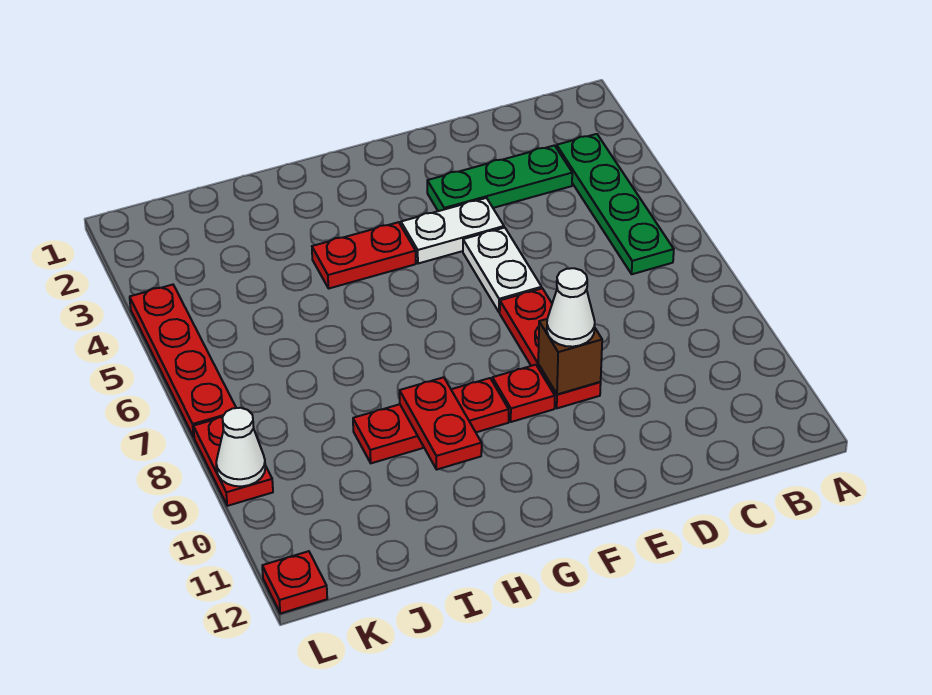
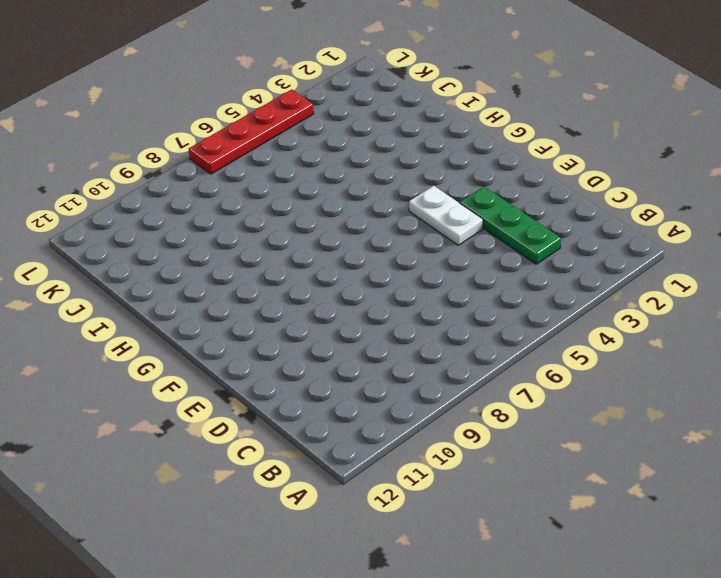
none -> green plate B3:B6 level 1
none -> white plate E5:E6 level 1
none -> red plate E7:E9 level 1

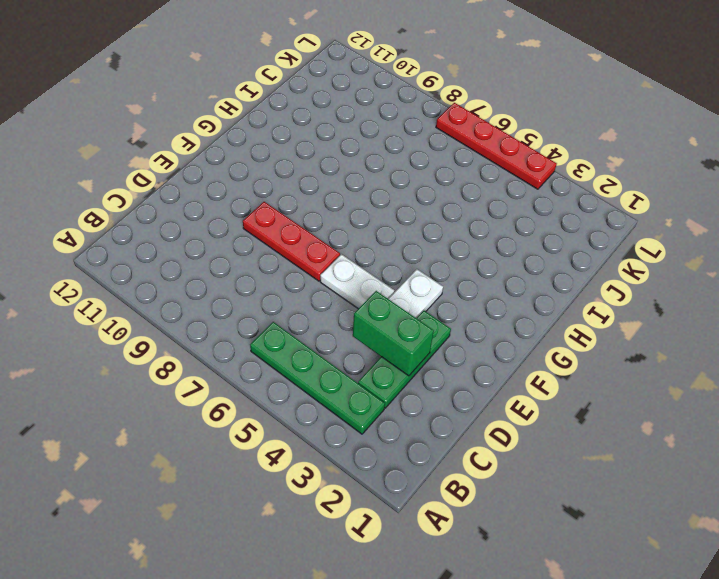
green brick D3:D4 level 2 -> none
none -> red plate F9 level 1
none -> red plate G4:H4 level 1
none -> red plate G9:I9 level 1

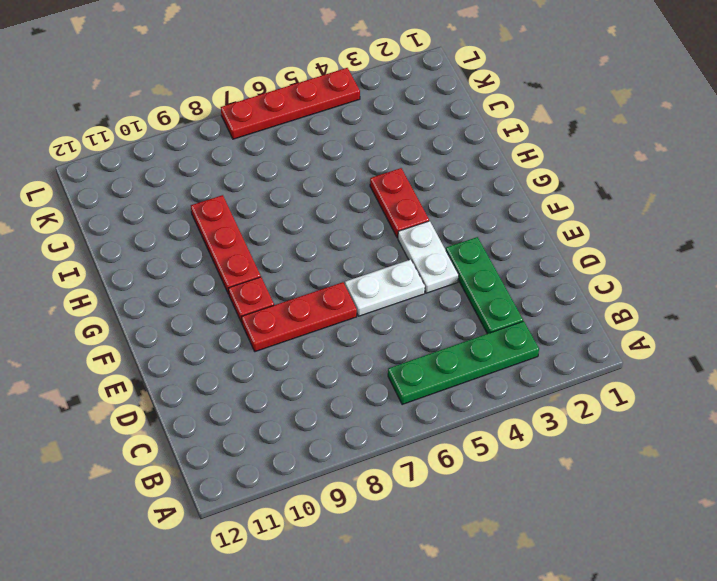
none -> red plate L8:L9 level 1
none -> red plate L12 level 1
none -> brown brick E9 level 2

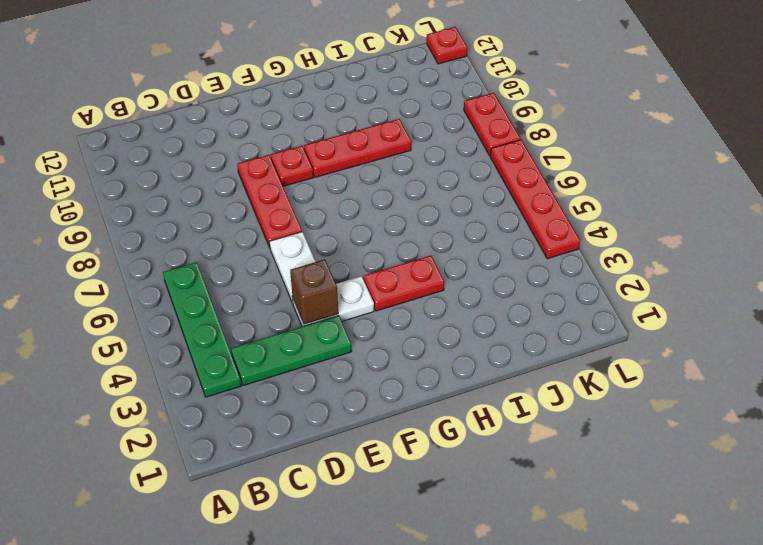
brown brick E4 level 2 -> brown brick E9 level 2
none -> red plate H9:H10 level 2
none -> white cone L9 level 2
none -> white cone E9 level 3

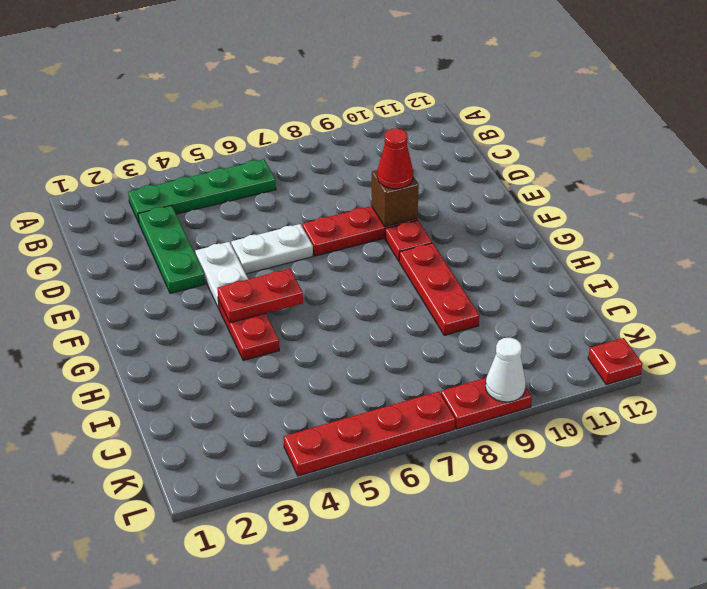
red cone E9 level 3 -> white cone E9 level 3
red plate G4:G5 level 2 -> red plate H9:H10 level 2

